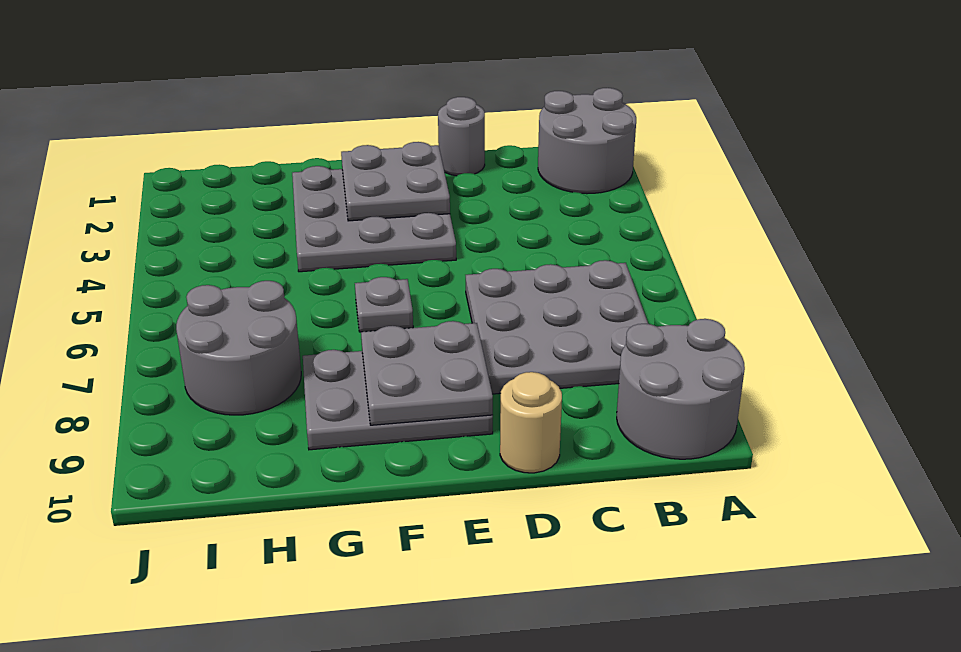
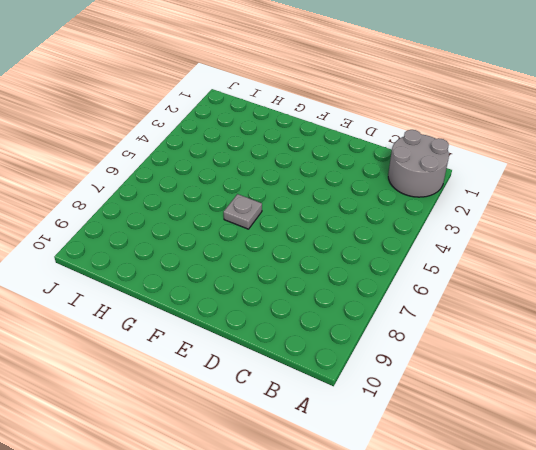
none -> grey round brick A9:B10 level 1
none -> grey plate B6:D8 level 1

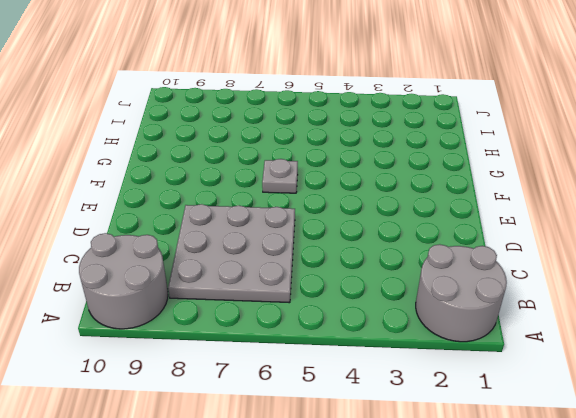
none -> grey round brick D1 level 1
none -> tan round brick D10 level 1

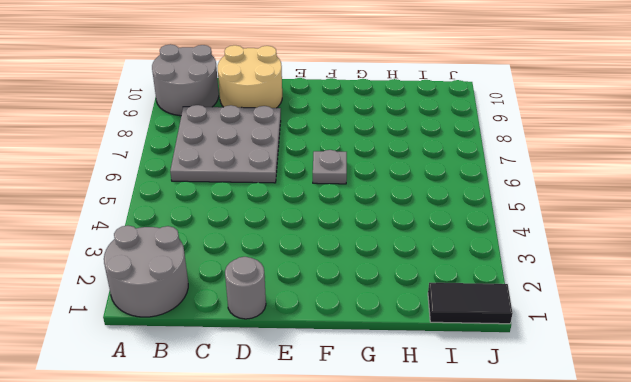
tan round brick C9:D10 level 1 -> tan round brick D10 level 1
black tile I1:J1 level 1 -> none
none -> grey plate E2:G4 level 1
none -> grey plate E8:G9 level 1

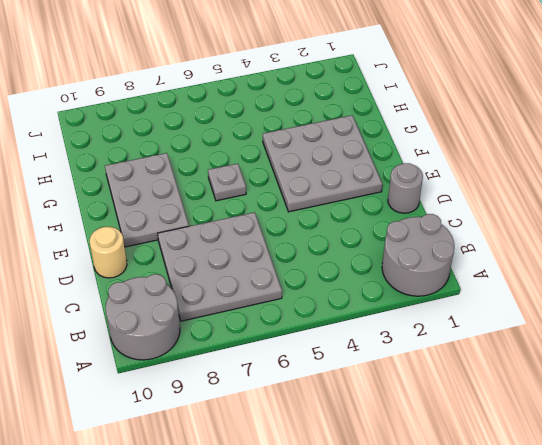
none -> grey round brick H7:I8 level 1
none -> grey plate E2:F3 level 2

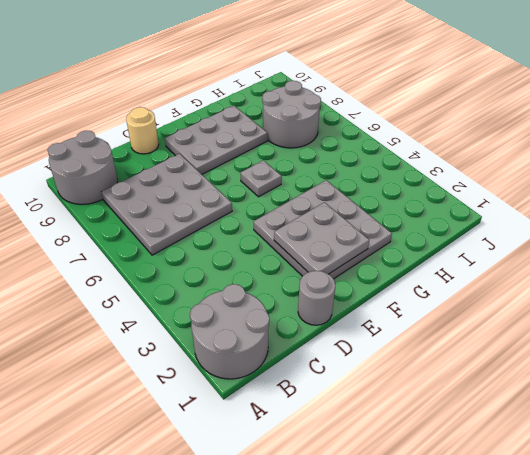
none -> grey plate E8:F9 level 2

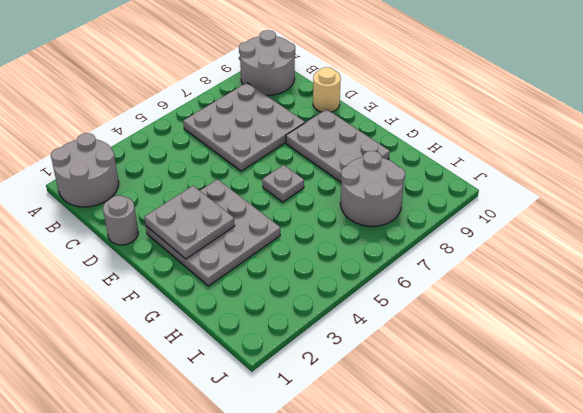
none -> grey plate E8:F9 level 2

